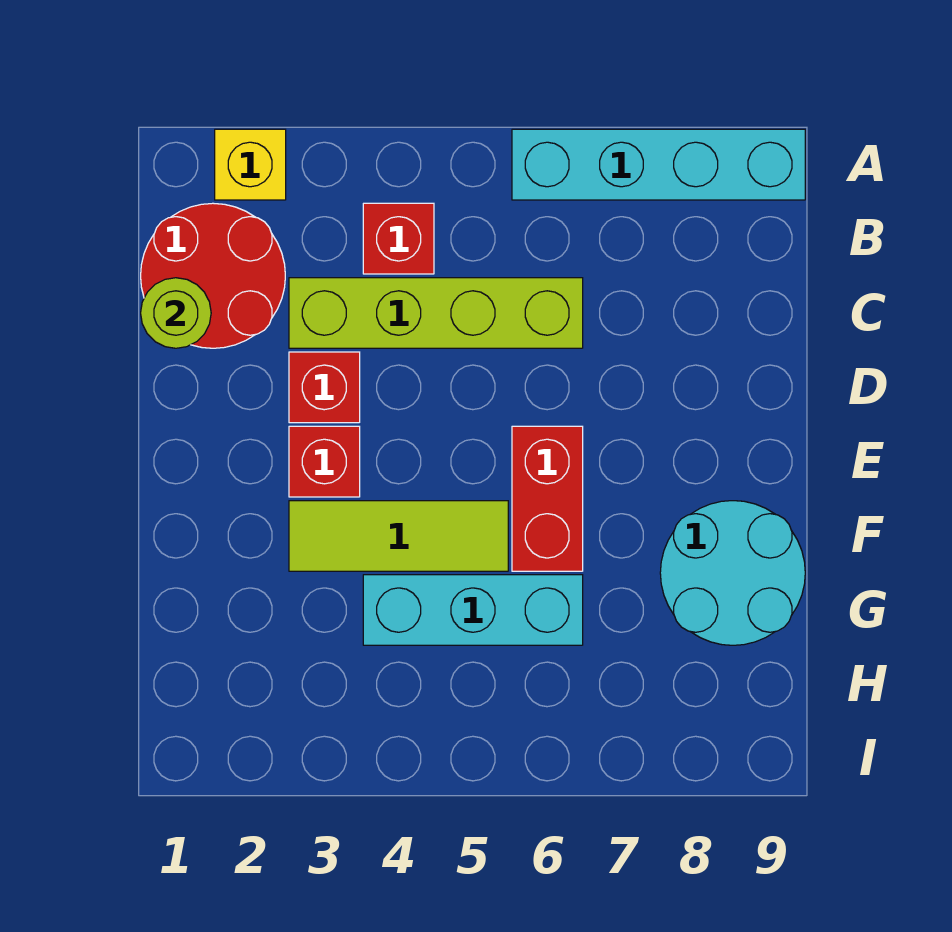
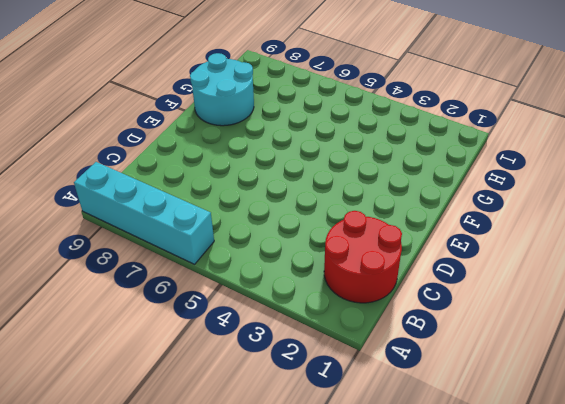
none -> yellow brick A2 level 1
none -> red brick B4 level 1
none -> lime brick C3:C6 level 1

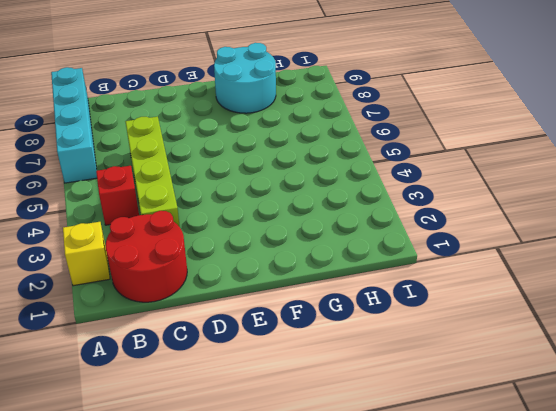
none -> red brick D3 level 1
none -> red brick E3 level 1
none -> red brick E6:F6 level 1

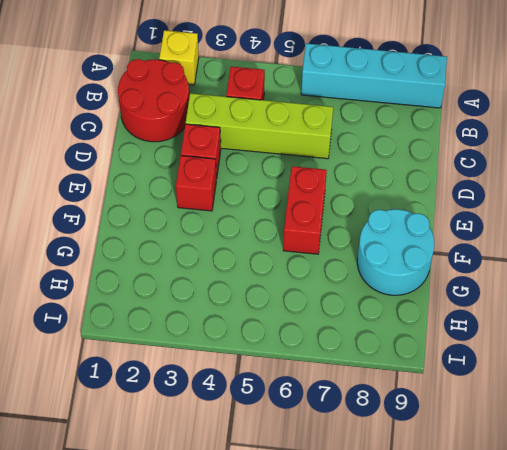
none -> lime tile F3:F5 level 1
none -> cyan brick G4:G6 level 1
none -> lime round brick C1 level 2

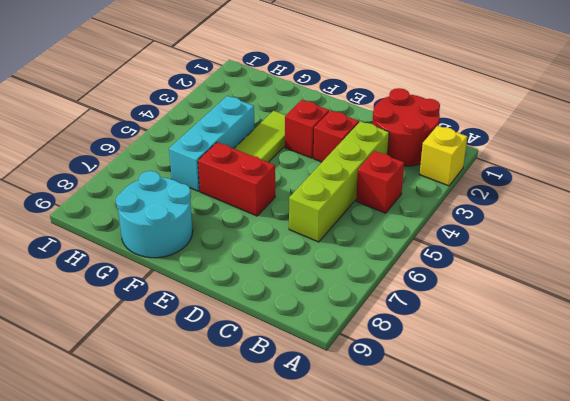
none -> cyan brick A6:A9 level 1
none -> lime round brick C1 level 2

